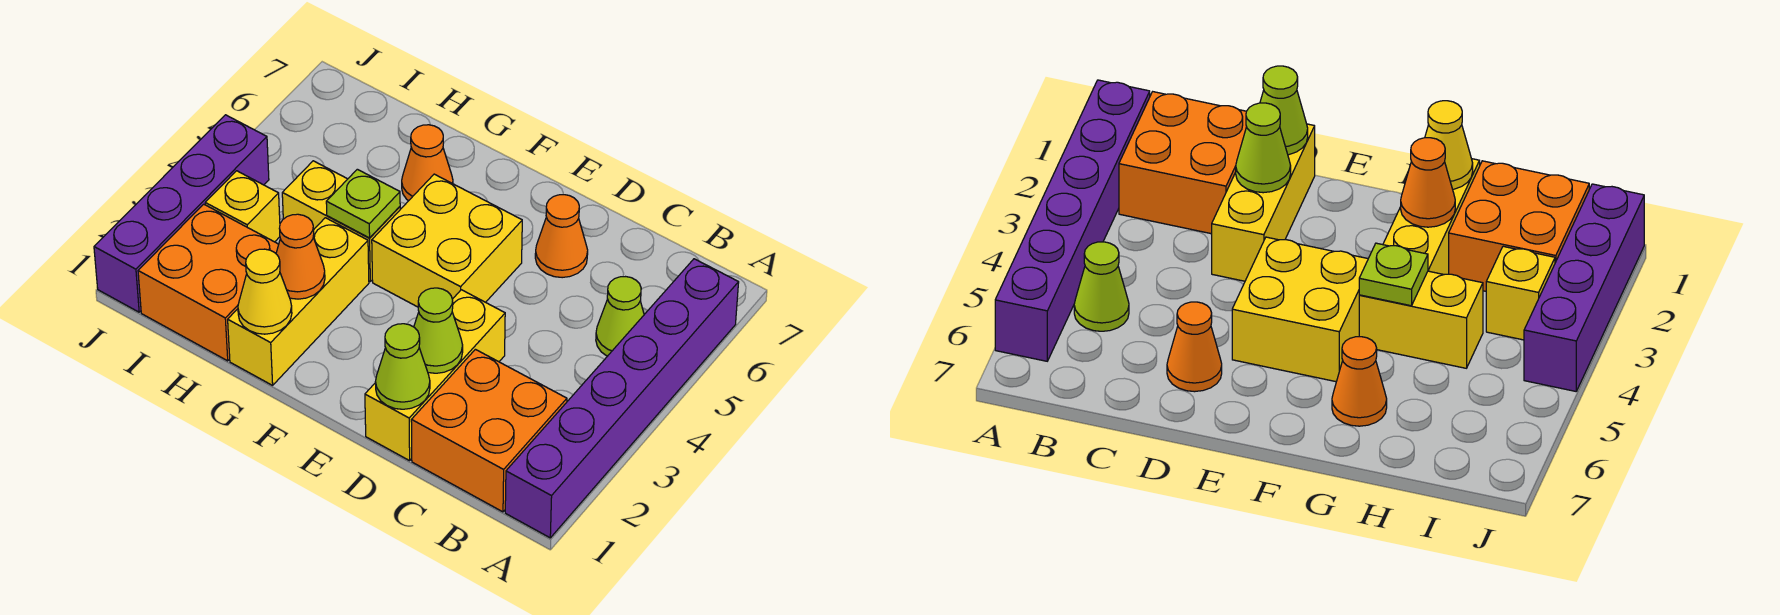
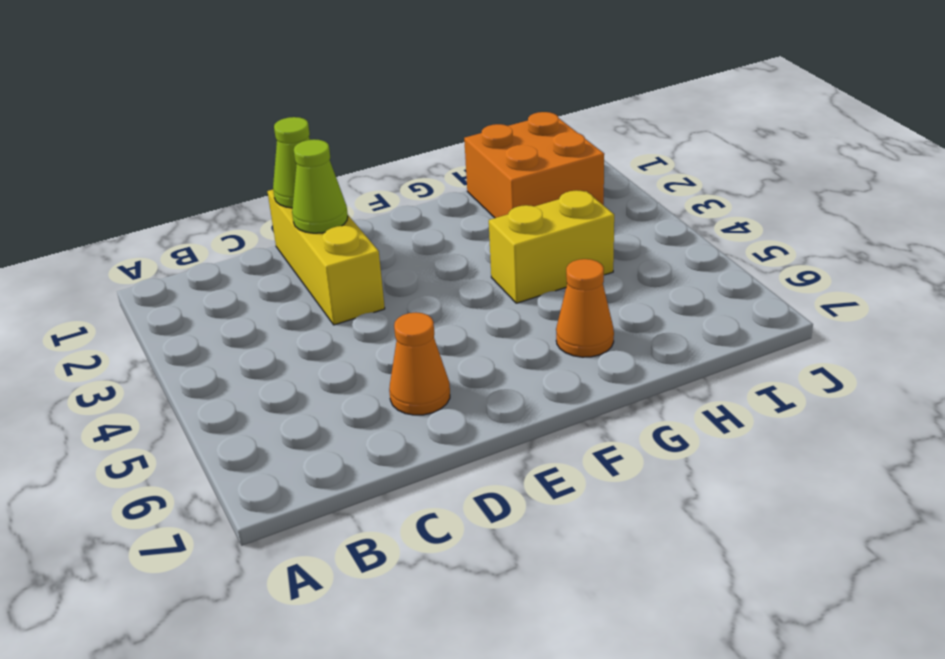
none -> purple brick A1:A6 level 1
none -> orange brick B1:C2 level 1
none -> lime cone B5 level 1

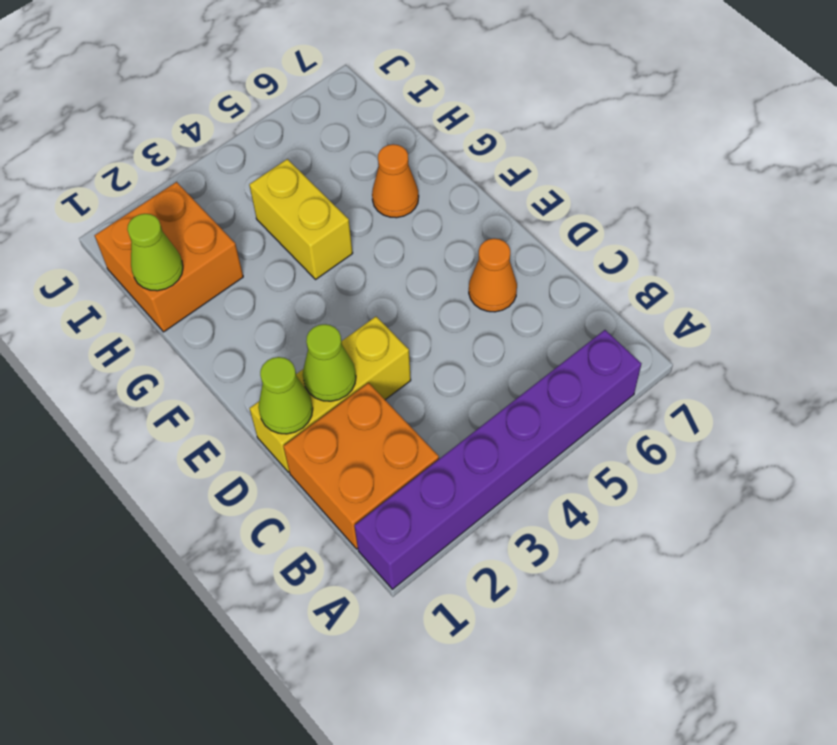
lime cone H1 level 2 -> lime cone B5 level 1
none -> yellow brick E4:F5 level 1
none -> yellow brick G1:G3 level 1
none -> yellow brick I3 level 1

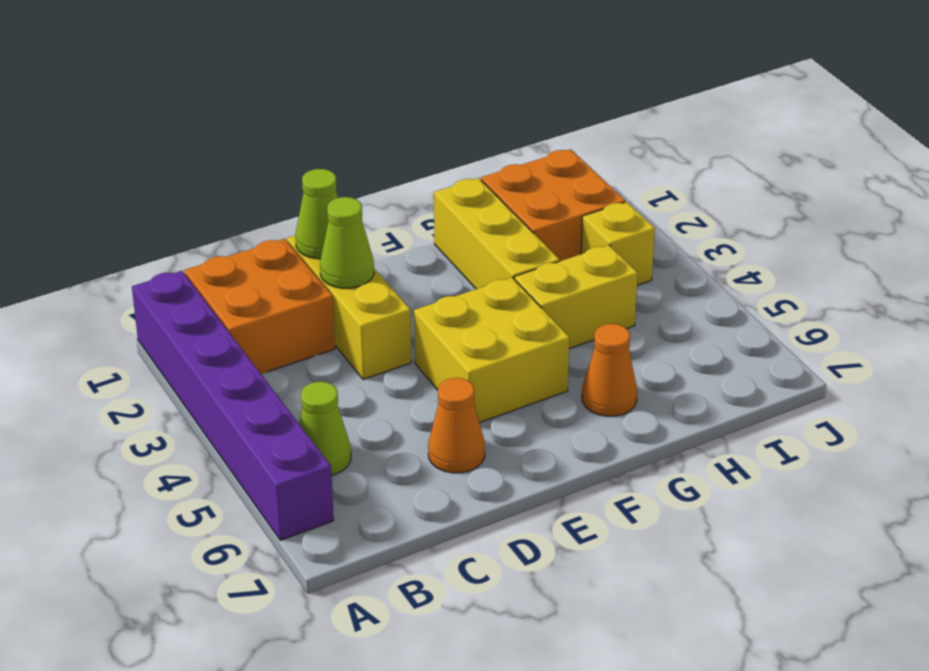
none -> purple brick J1:J4 level 1
none -> yellow cone G1 level 2
none -> orange cone G2 level 2

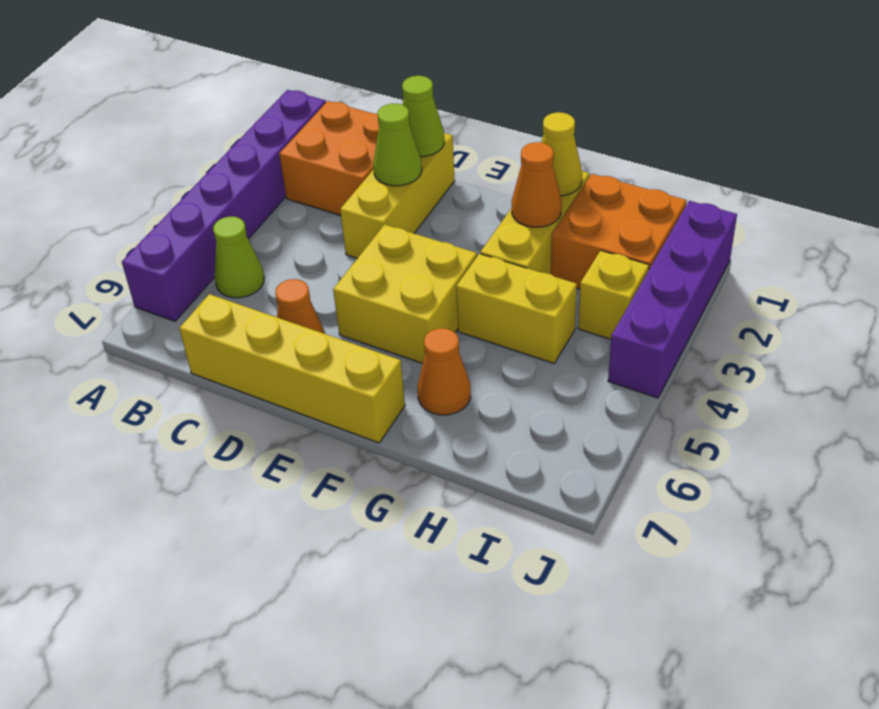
yellow brick C7:F7 level 1 -> none
none -> lime plate G4 level 2

